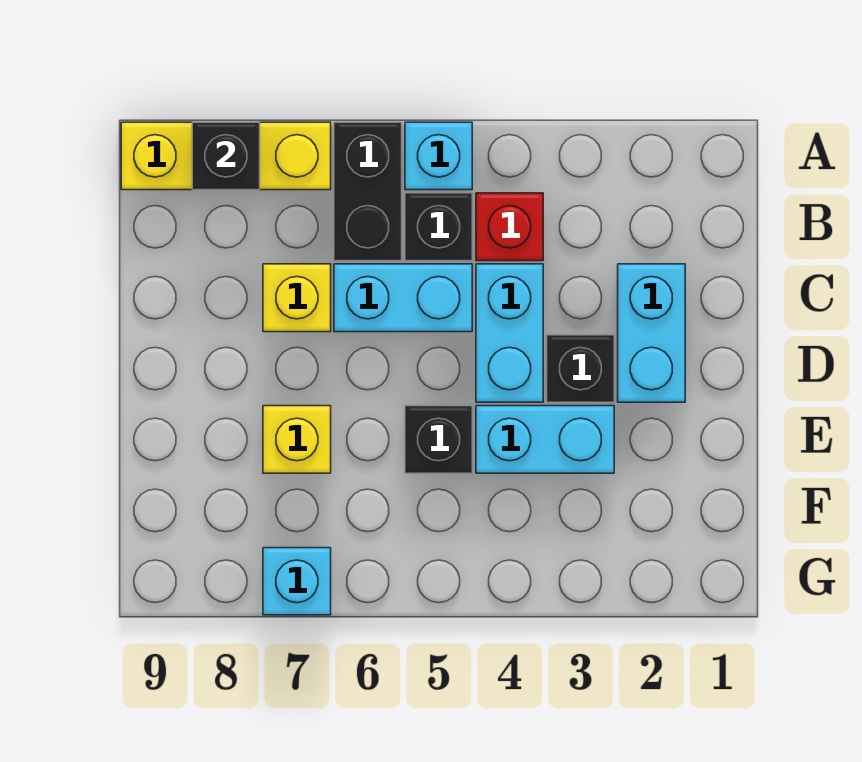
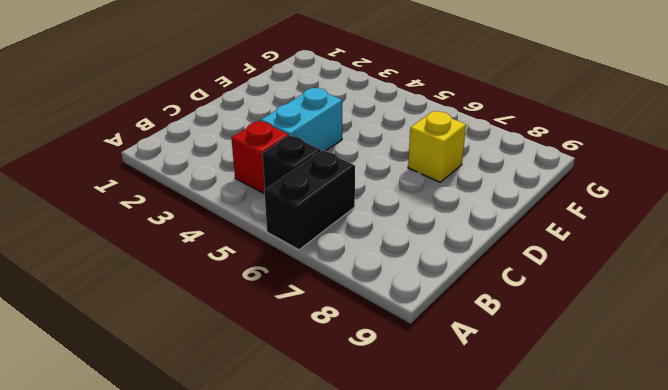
none -> cyan brick A5 level 1
none -> yellow brick A7:A9 level 1
none -> cyan brick C2:D2 level 1

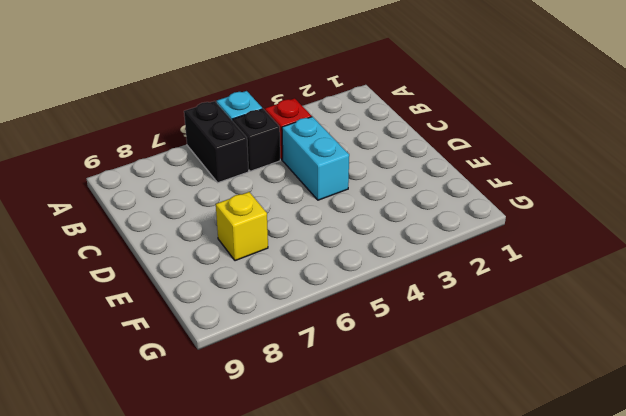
none -> yellow brick A7:A9 level 1
none -> cyan brick C2:D2 level 1
none -> cyan brick C5:C6 level 1

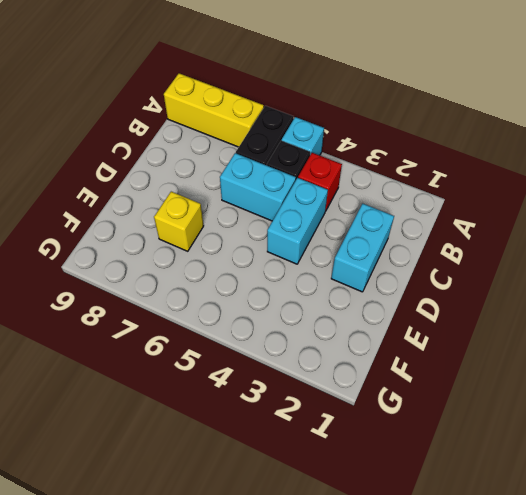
none -> yellow brick C7 level 1
none -> black brick D3 level 1
none -> cyan brick E3:E4 level 1

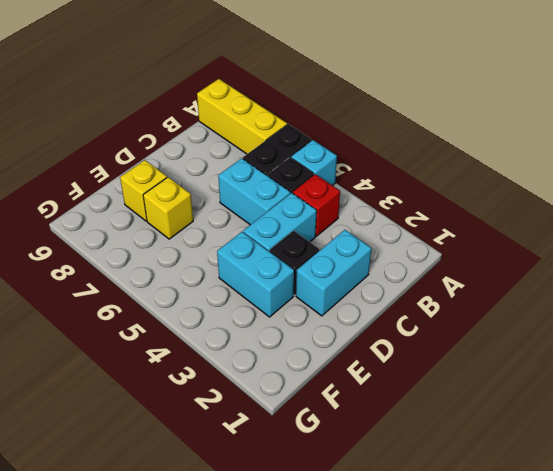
yellow brick E8 level 1 -> yellow brick C7 level 1
none -> black brick E5 level 1
none -> cyan brick G7 level 1
none -> black brick A8 level 2

